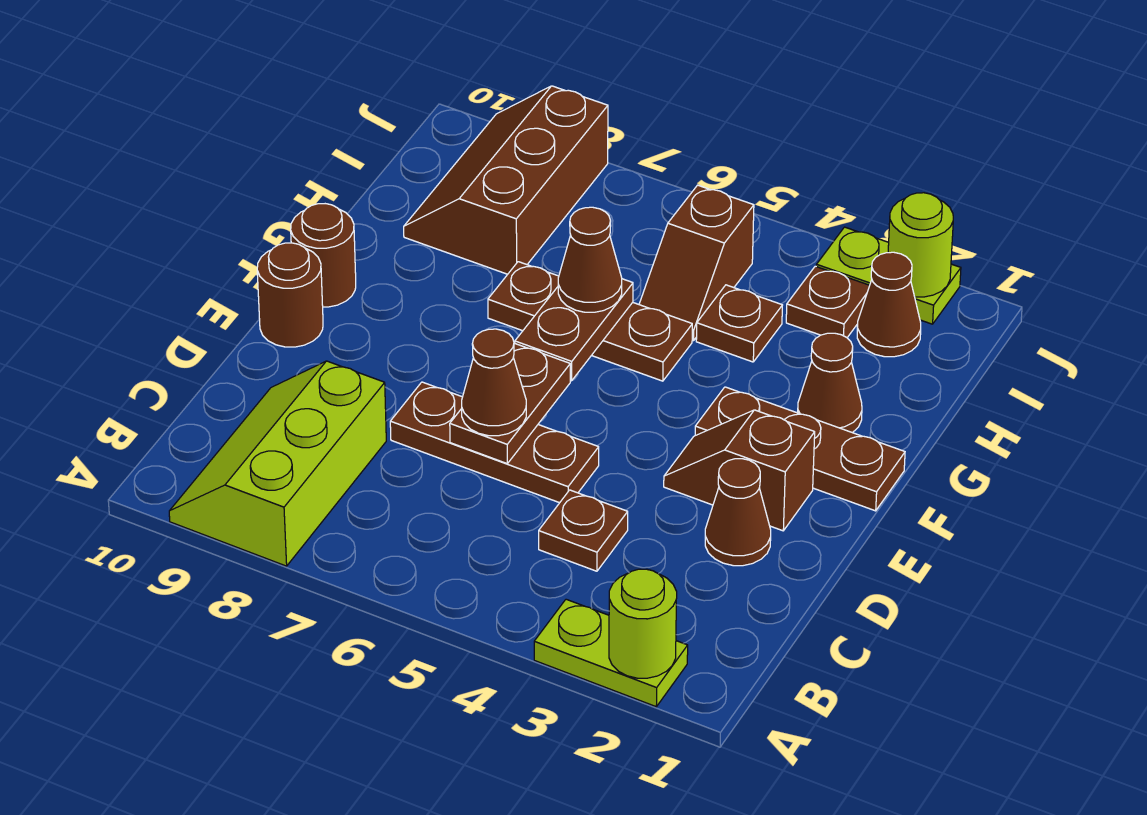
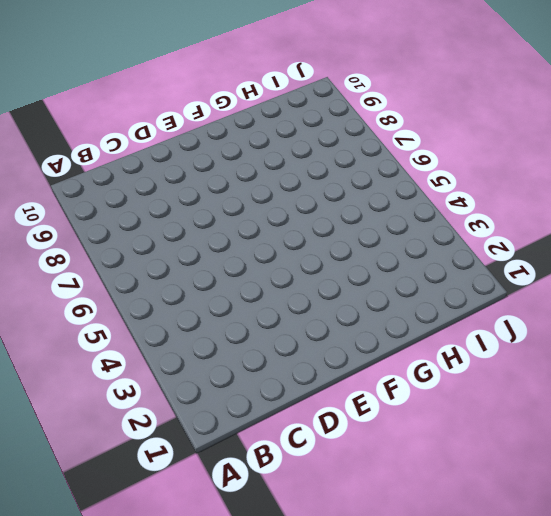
none -> lime plate A2:A3 level 1
none -> lime slope A8:C9 level 1 top 8
none -> brown plate C4 level 1

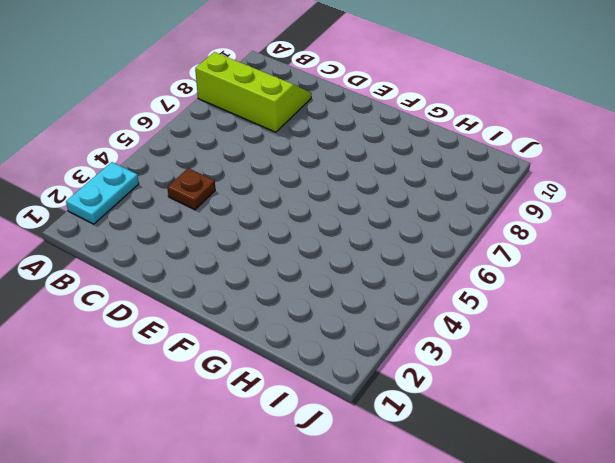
cyan plate A2:A3 level 1 -> lime plate A2:A3 level 1
none -> brown cone D2 level 1
none -> brown plate D5:D7 level 1
none -> brown slope E2:E3 level 1 top 2

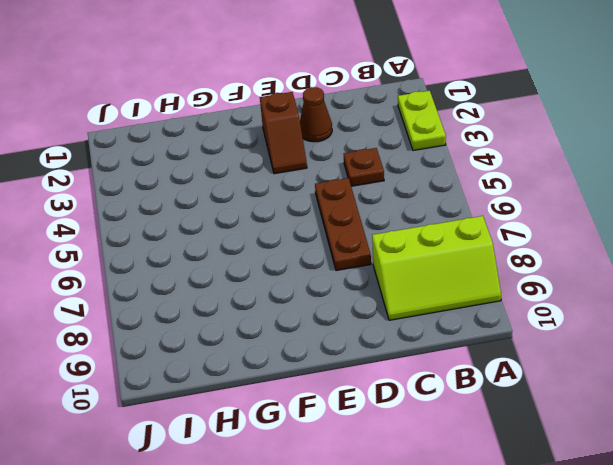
none -> brown round brick E10 level 1
none -> brown plate F1:F3 level 1
none -> brown round brick F10 level 1

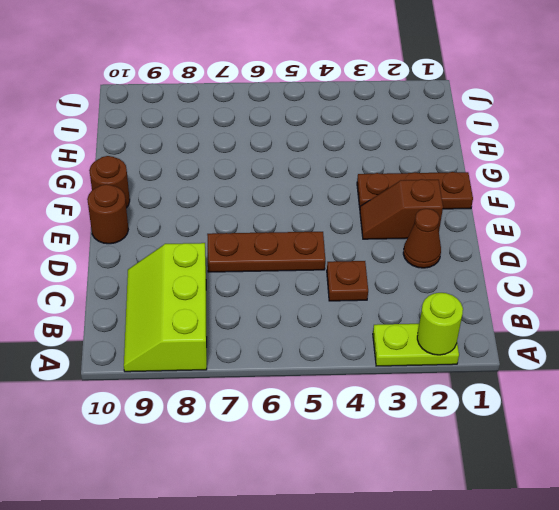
none -> brown cone G2 level 1
none -> brown plate G5:G7 level 1
none -> brown plate H4 level 1

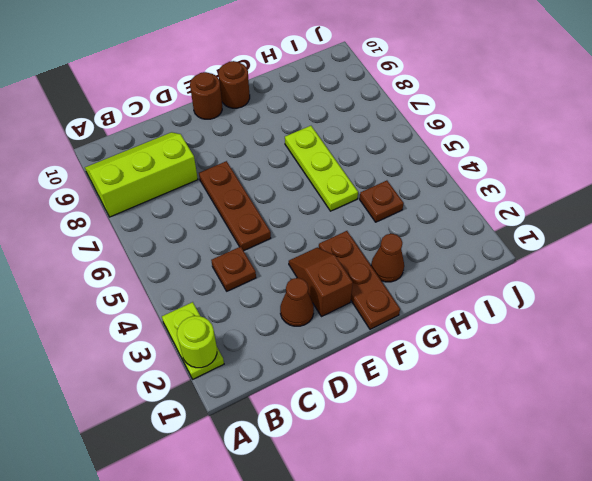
lime plate G5:G7 level 1 -> brown plate G5:G7 level 1
none -> brown slope H5:I5 level 1 top I
none -> brown slope H8:J9 level 1 top 8
none -> brown cone I2 level 1

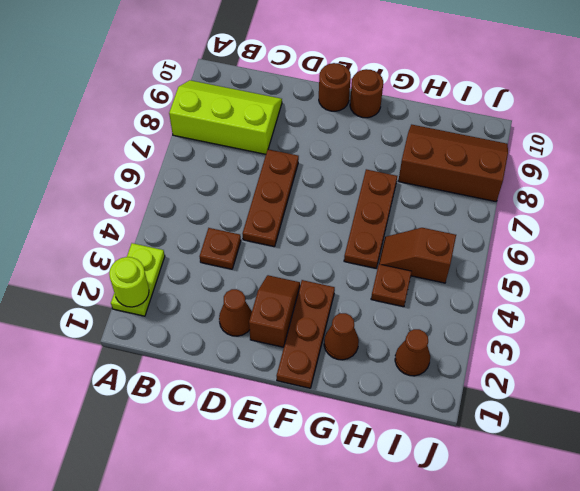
none -> brown plate I3 level 1
none -> lime plate J2:J3 level 1
none -> brown plate D6:E6 level 2

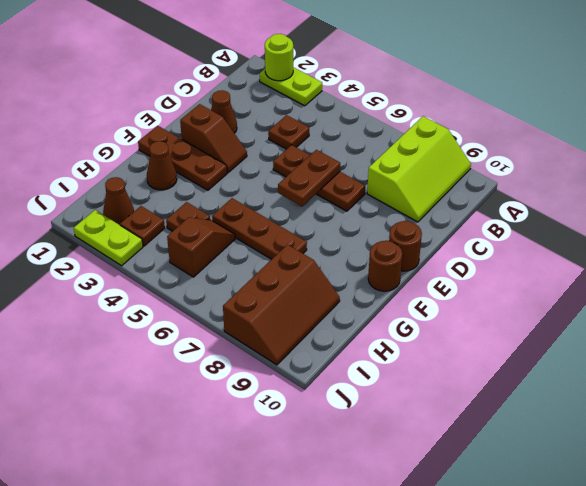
none -> brown plate F6:G6 level 2
none -> lime round brick J2 level 2
none -> brown cone D6 level 3

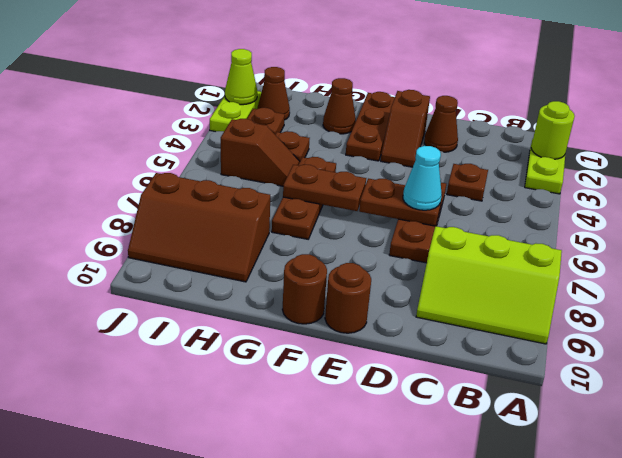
cyan cone D6 level 3 -> brown cone D6 level 3
lime cone J2 level 2 -> lime round brick J2 level 2
none -> brown cone G6 level 3

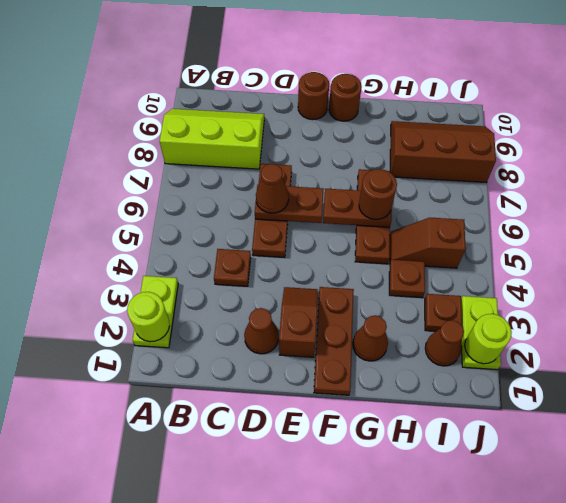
brown round brick G6 level 3 -> brown cone G6 level 3

